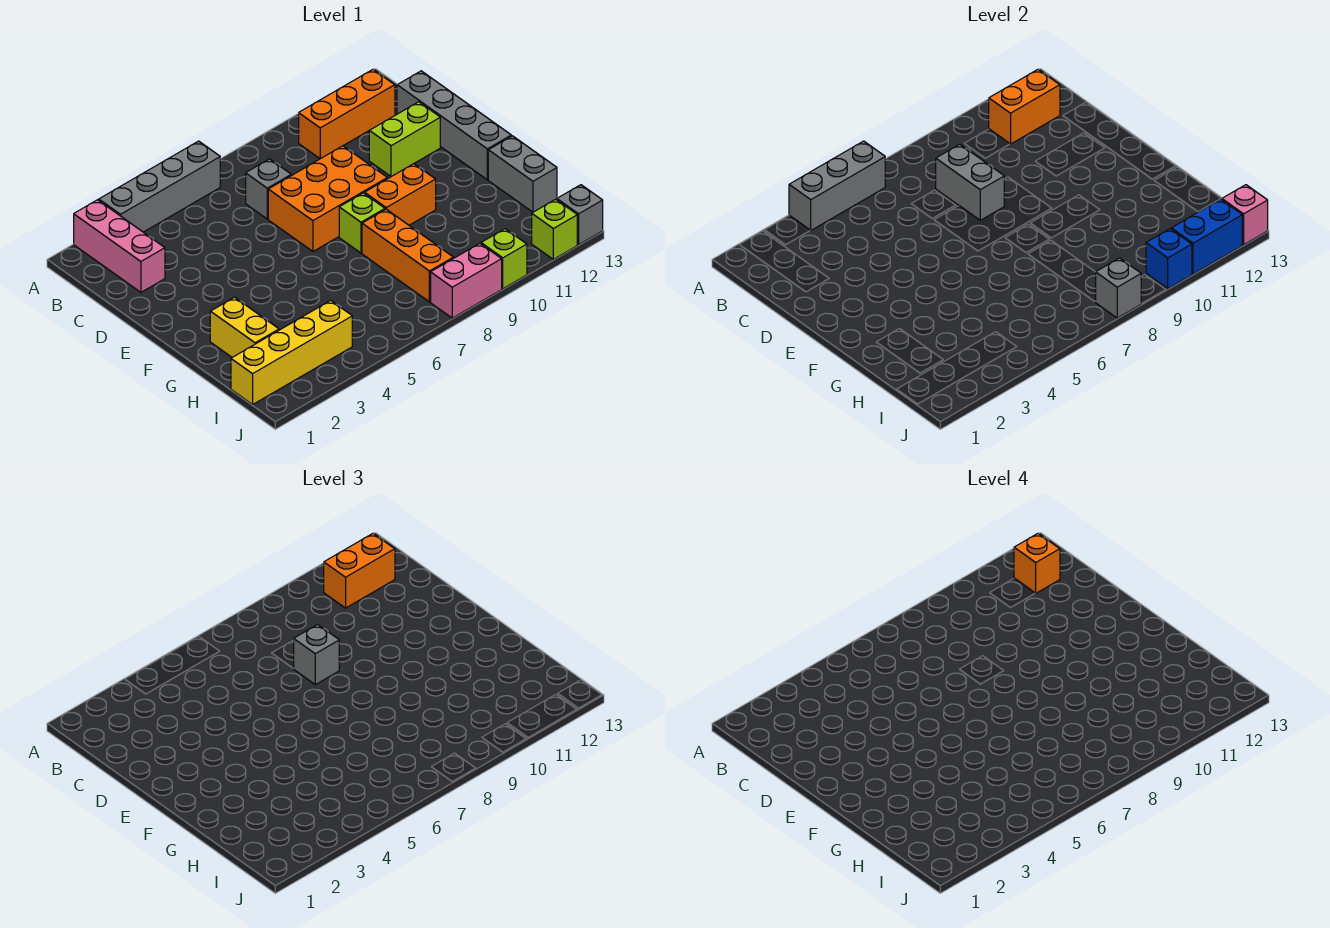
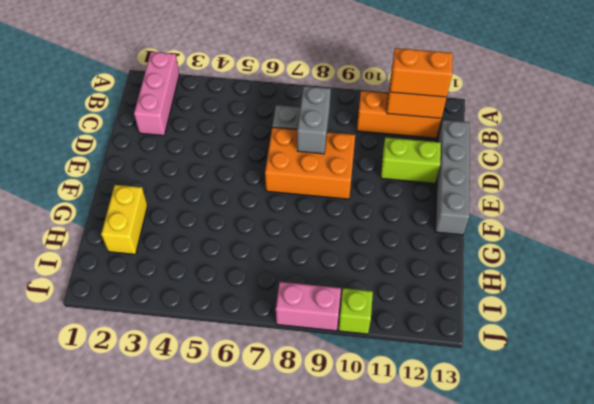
none -> grey brick A3:A6 level 1
none -> lime brick F8 level 1
none -> orange brick F9:F10 level 1

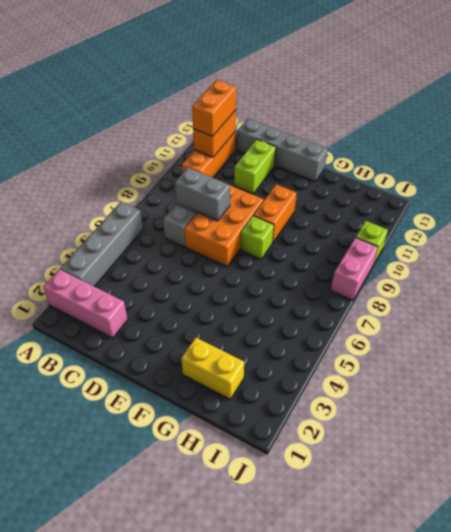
none -> orange brick G8:I8 level 1
none -> grey brick G13:H13 level 1
none -> yellow brick I1:I4 level 1

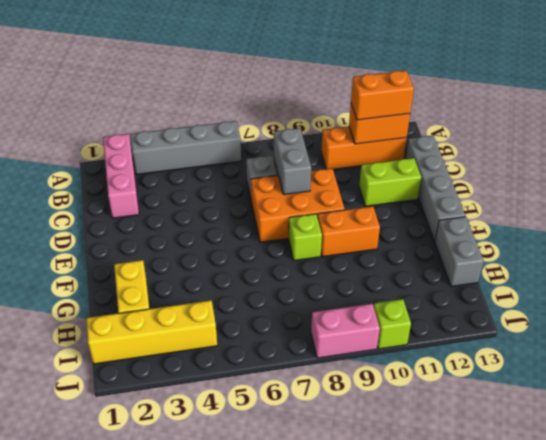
none -> orange brick G8:I8 level 1
none -> lime brick J12 level 1
none -> grey brick J13 level 1

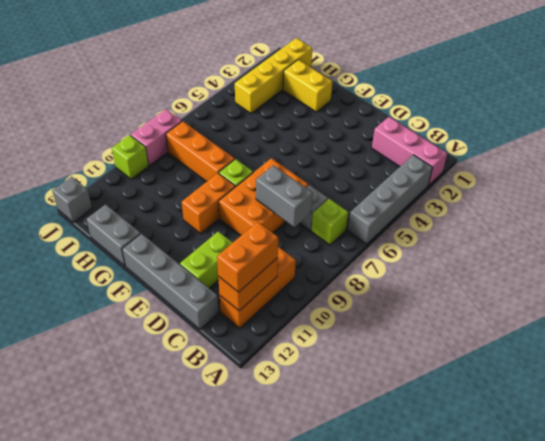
lime brick B7 level 1 -> lime brick J12 level 1
none -> grey brick A4:A6 level 2
none -> grey brick J8 level 2
none -> blue brick J10 level 2

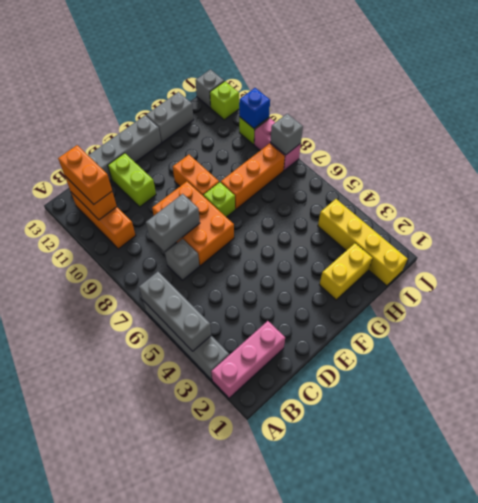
none -> blue brick J11:J12 level 2
none -> pink brick J13 level 2
none -> grey brick D8 level 3

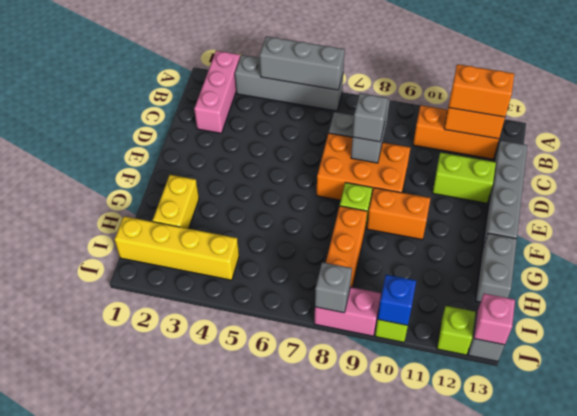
none -> blue brick J11:J12 level 2
none -> orange brick B12 level 4

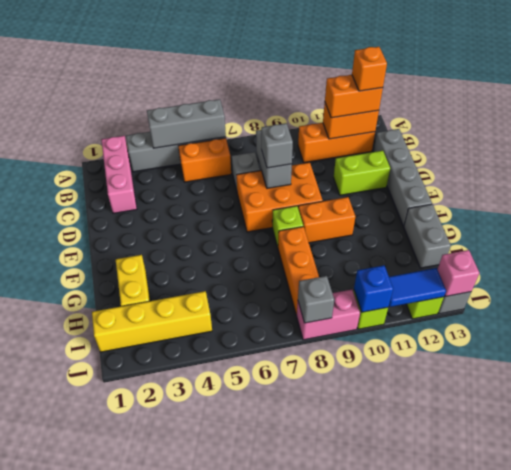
orange brick B5:B6 level 1 -> none
blue tile J11:J12 level 2 -> blue brick J11:J12 level 2

